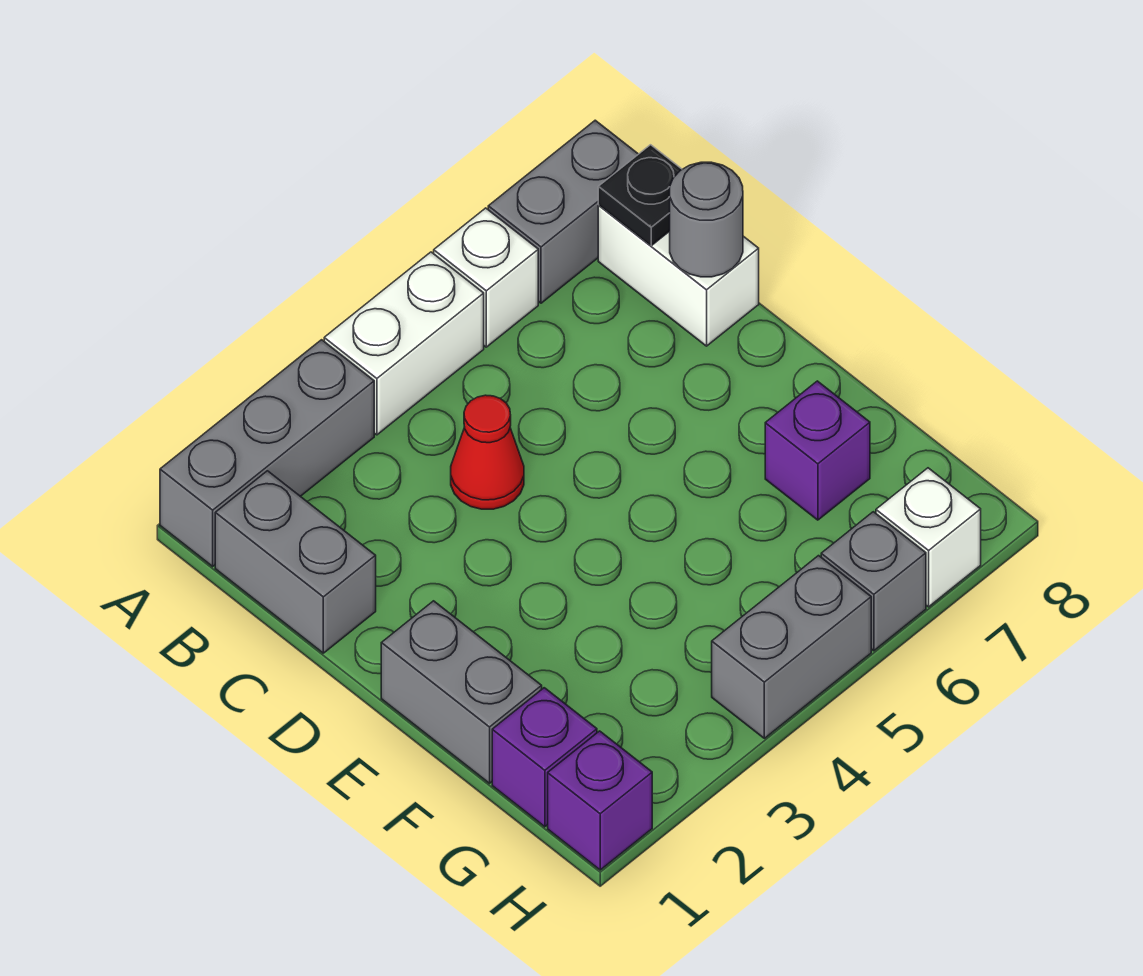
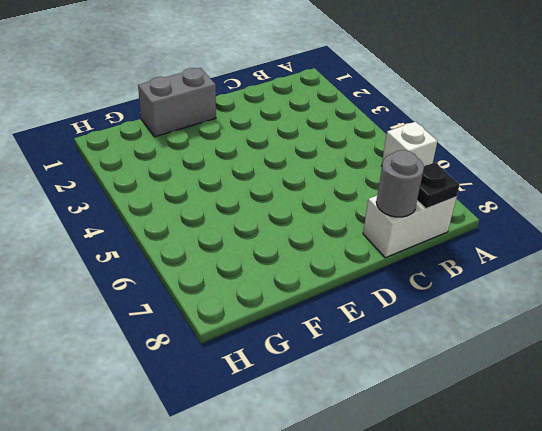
none -> grey brick A1:A3 level 1
none -> white brick A4:A5 level 1
none -> grey brick A7:A8 level 1

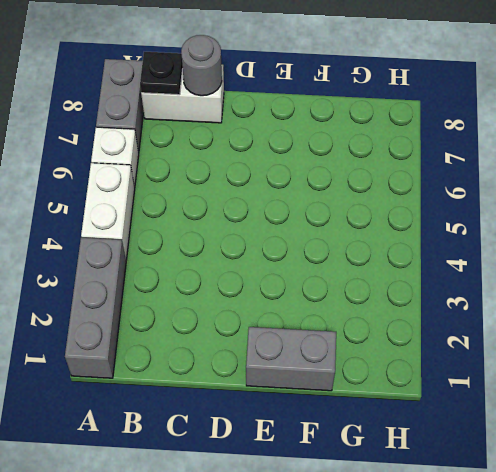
none -> grey brick B1:C1 level 1
none -> red cone C4 level 1
none -> purple brick F7 level 1

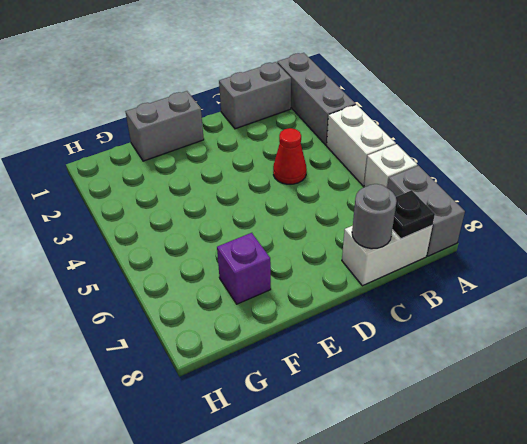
none -> purple brick G1 level 1
none -> purple brick H1 level 1
none -> grey brick H4:H5 level 1

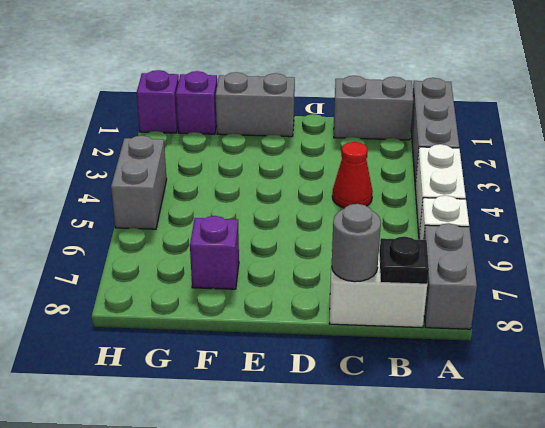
none -> grey brick H6 level 1
none -> white brick H7 level 1

